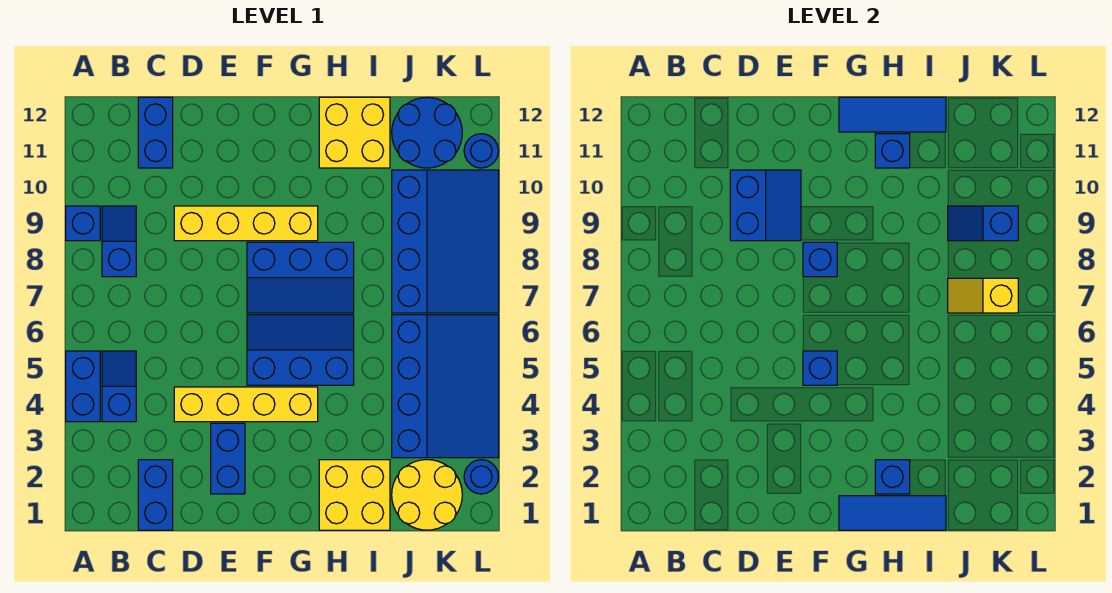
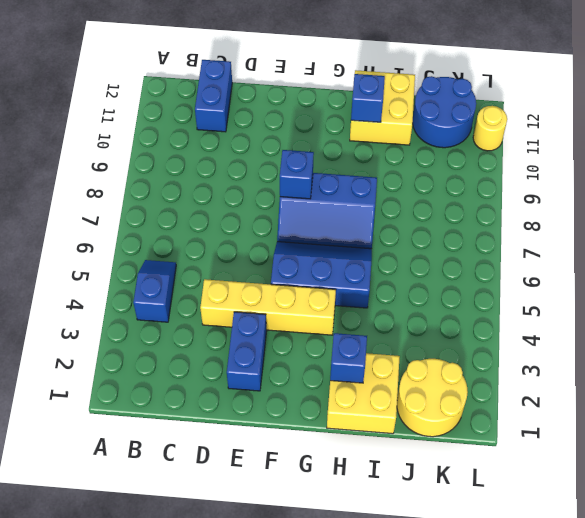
yellow round brick L11 level 1 -> blue round brick L11 level 1
none -> blue brick A4:A5 level 1
none -> blue brick A9 level 1
none -> blue slope B8:B9 level 1 top 8

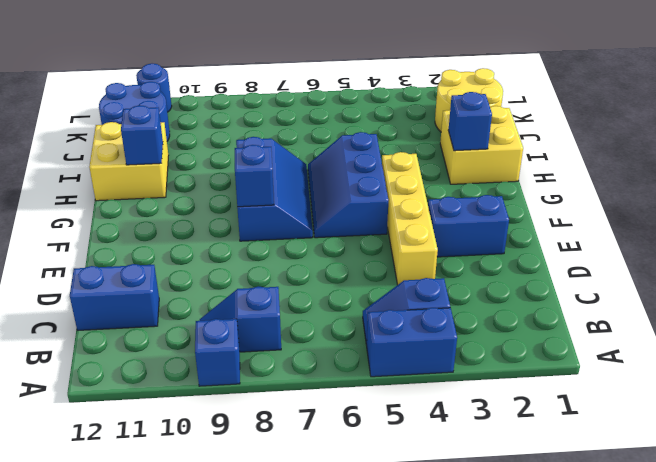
none -> blue brick C1:C2 level 1
none -> yellow brick D9:G9 level 1
none -> blue slope J3:L6 level 1 top J

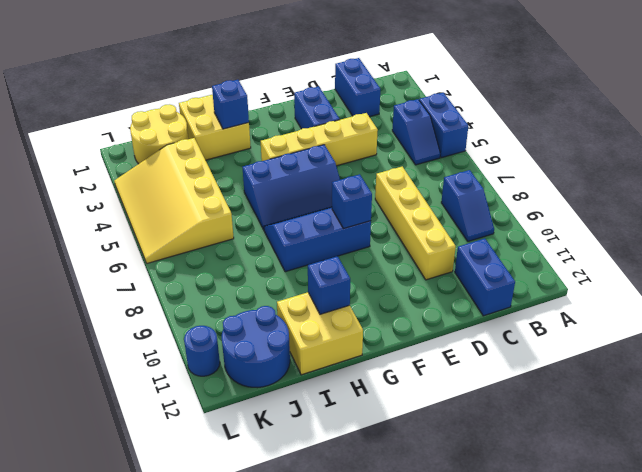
yellow brick D7:D10 level 1 -> yellow brick D9:G9 level 1
yellow slope J3:L6 level 1 top J -> blue slope J3:L6 level 1 top J
none -> blue brick A9 level 1
none -> blue slope J7:L10 level 1 top J
none -> blue round brick L2 level 1

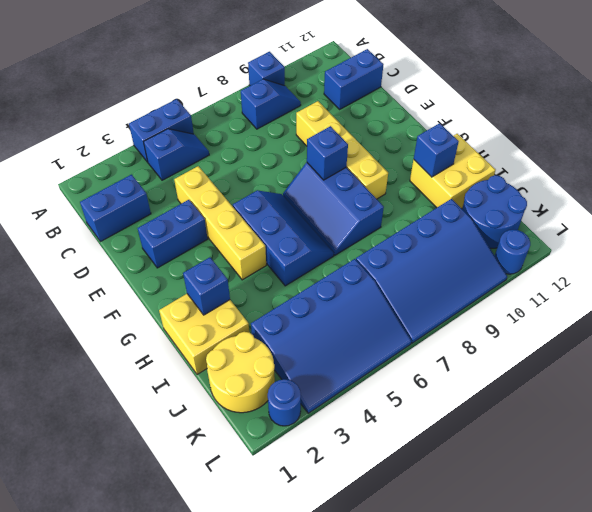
none -> blue slope D9:E10 level 2 top D
none -> blue brick F5 level 2
none -> blue tile G1:I1 level 2

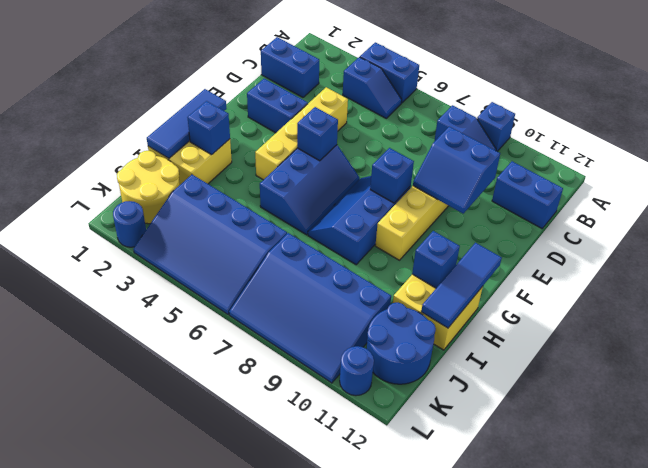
none -> yellow slope J7:K7 level 2 top K
none -> blue slope J9:K9 level 2 top K

